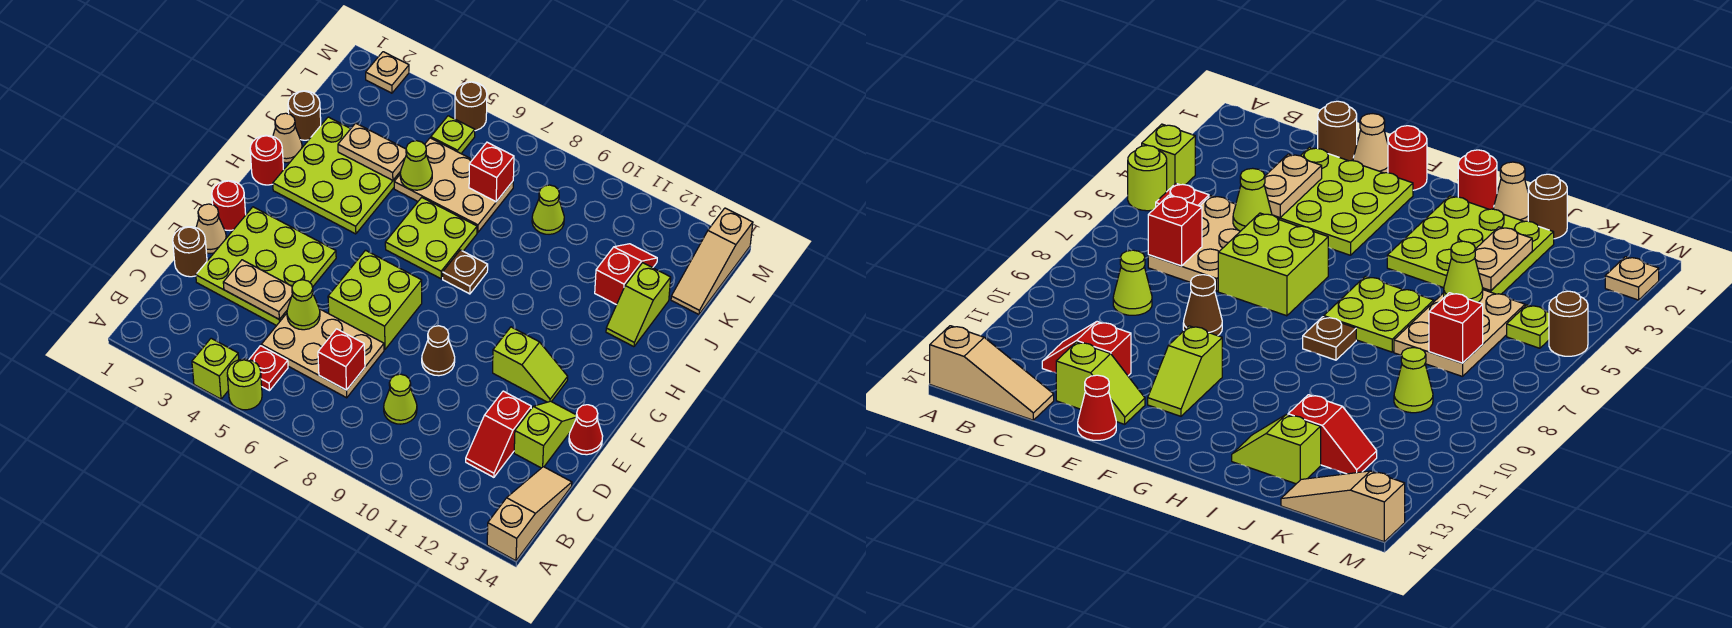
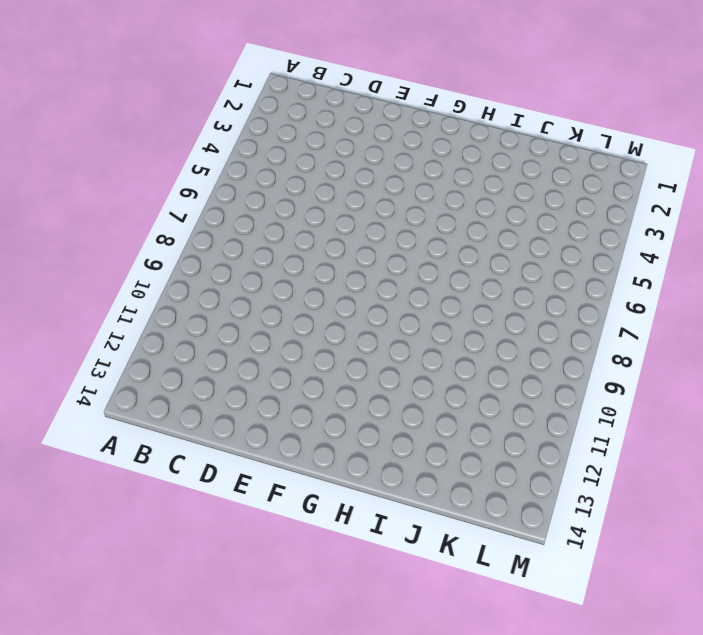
none -> lime brick A4 level 1
none -> lime round brick A5 level 1
none -> tan slope A14:C14 level 1 top A
none -> red plate B5 level 1

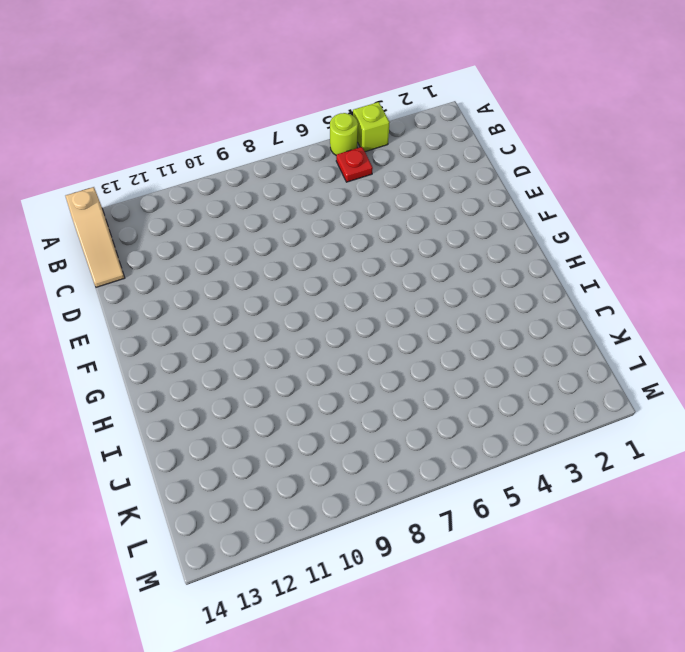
none -> tan plate C5:D7 level 1
none -> lime cone C9 level 1
none -> red slope C12:D12 level 1 top D
none -> brown round brick D1 level 1

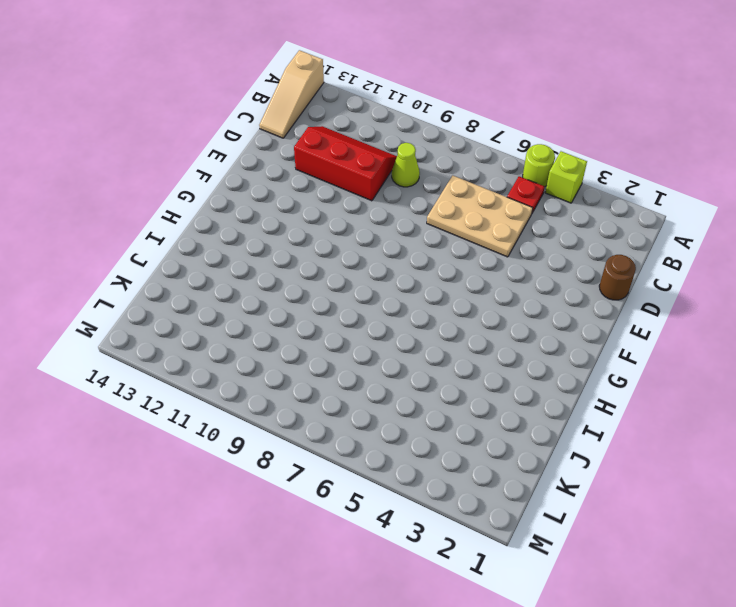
red slope C10:D12 level 1 top D -> red slope C12:D12 level 1 top D
none -> lime plate D2:F4 level 1
none -> lime slope D13:E13 level 1 top D
none -> tan cone E1 level 1
none -> lime brick E6:F7 level 1

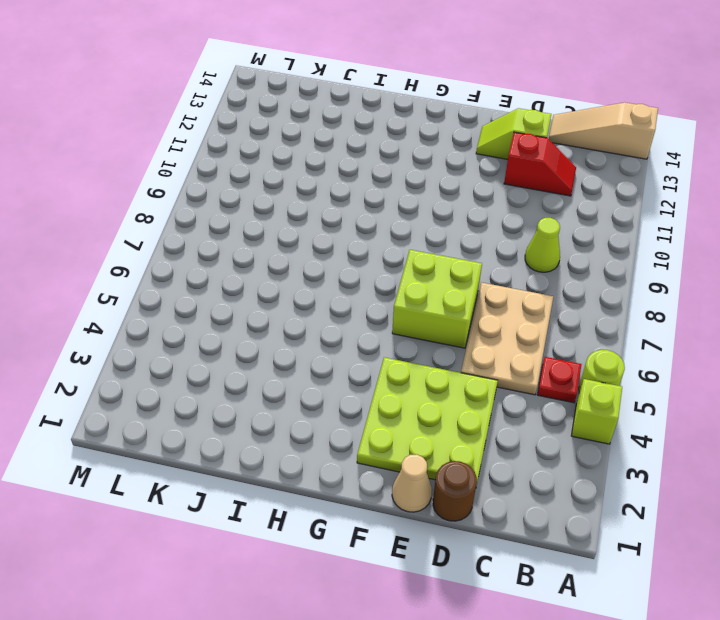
none -> brown cone E9 level 1
none -> red cone E14 level 1
none -> red round brick F1 level 1
none -> lime slope F11:F12 level 1 top 11

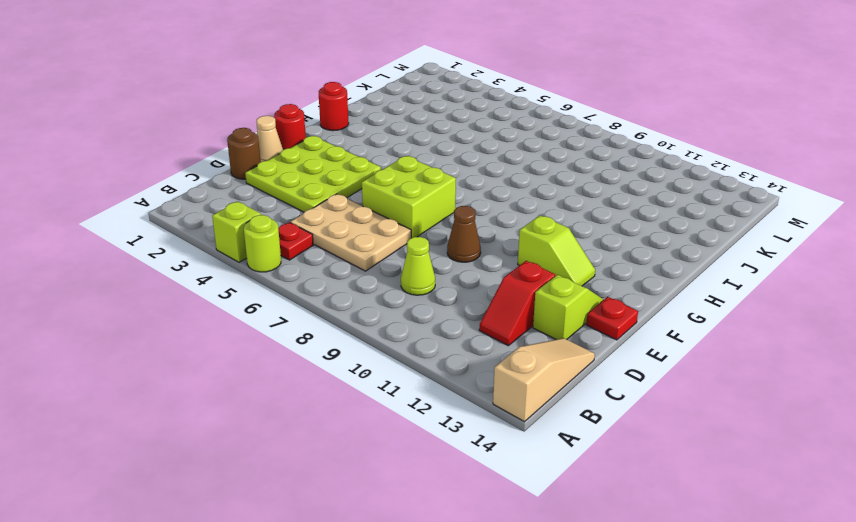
red plate E14 level 1 -> red cone E14 level 1
none -> lime plate H2:J4 level 1
none -> lime plate H6:I7 level 1
none -> brown plate H8 level 1
none -> tan cone I1 level 1

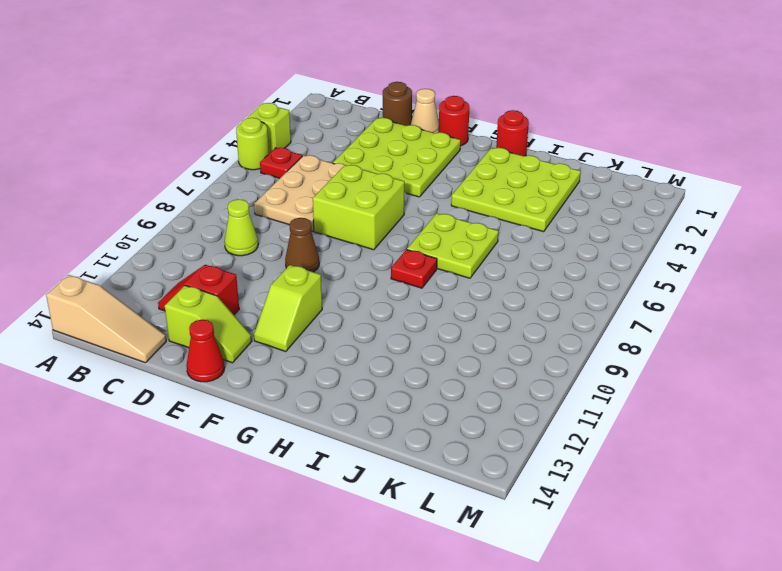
red plate H8 level 1 -> brown plate H8 level 1
none -> tan cone I1 level 1
none -> lime slope I13:J13 level 1 top J
none -> brown round brick J1 level 1
none -> tan plate J5:K7 level 1

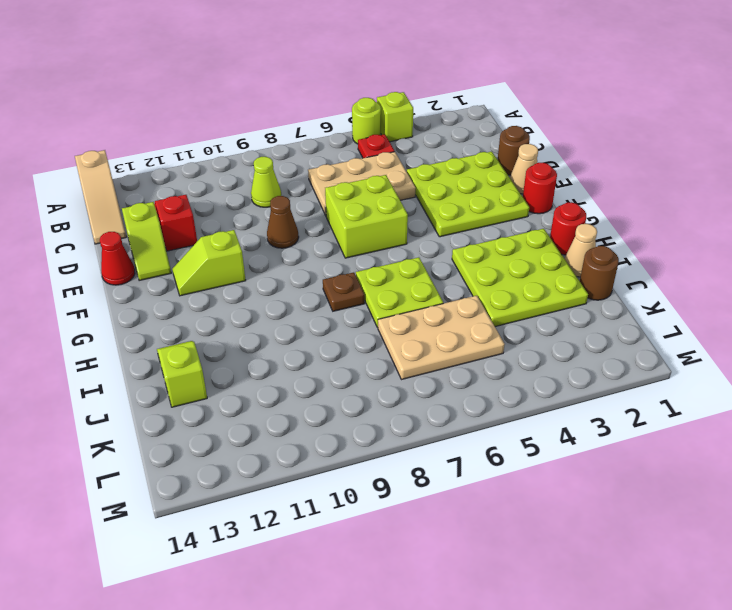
none -> red slope J12:K12 level 1 top J
none -> lime cone K9 level 1
none -> tan slope K14:M14 level 1 top M
none -> lime plate L5 level 1

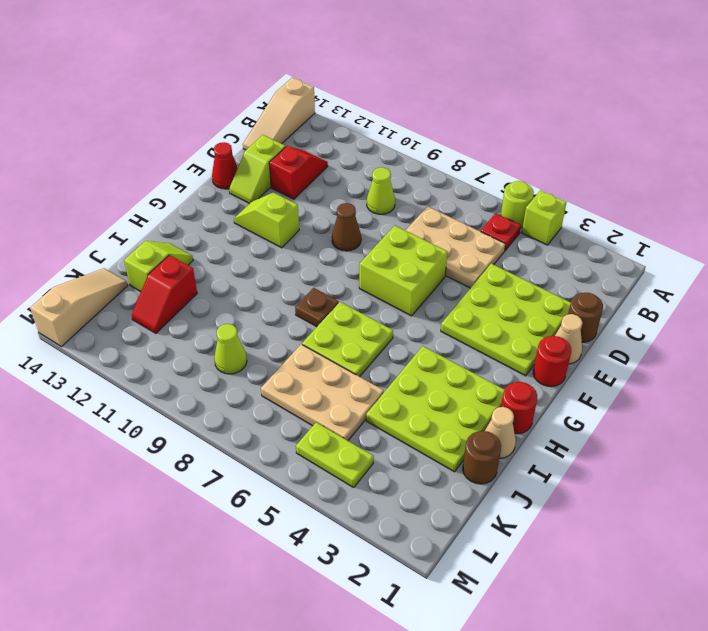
lime plate L4:L5 level 1 -> lime plate L5 level 1
none -> tan plate M2 level 1
none -> brown round brick M5 level 1
none -> red brick C7 level 2
none -> tan plate D3:D4 level 2

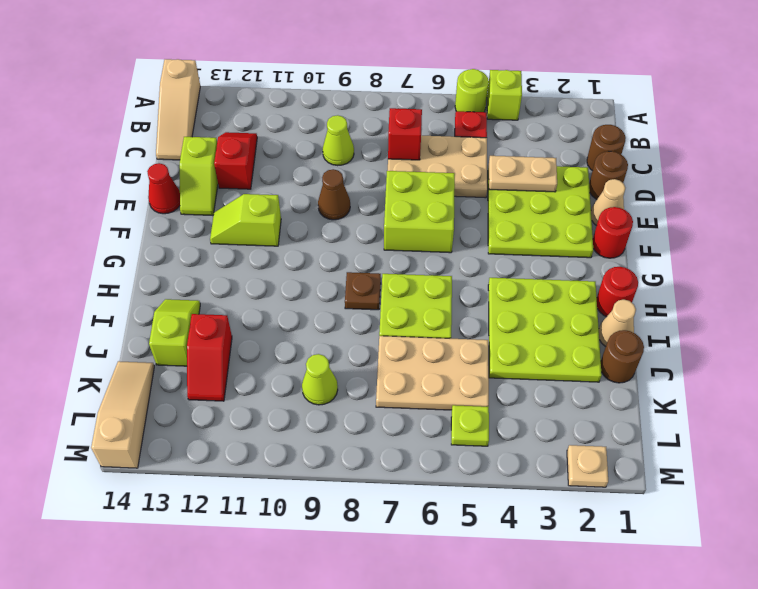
brown round brick C1 level 1 -> brown round brick M5 level 1
none -> lime cone D5 level 2
none -> tan plate J3:J4 level 2
none -> lime cone J5 level 2
none -> red brick K7 level 2

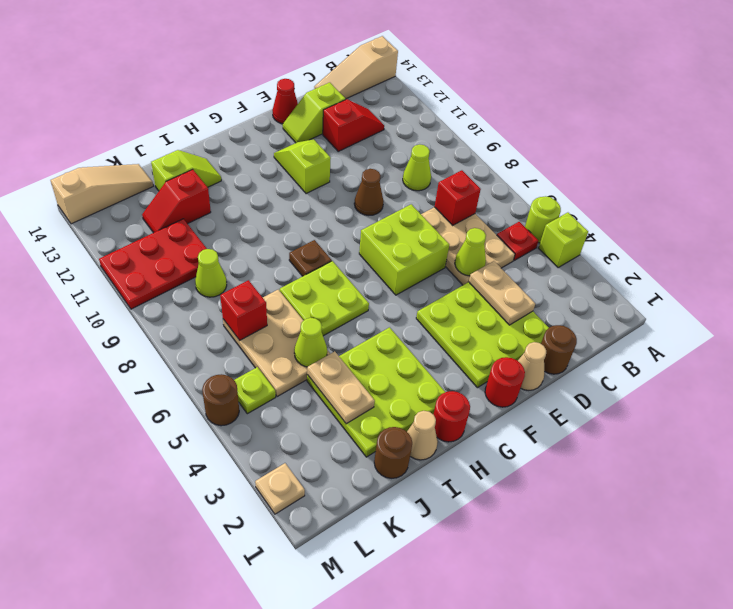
red plate K10:M11 level 1 -> none

